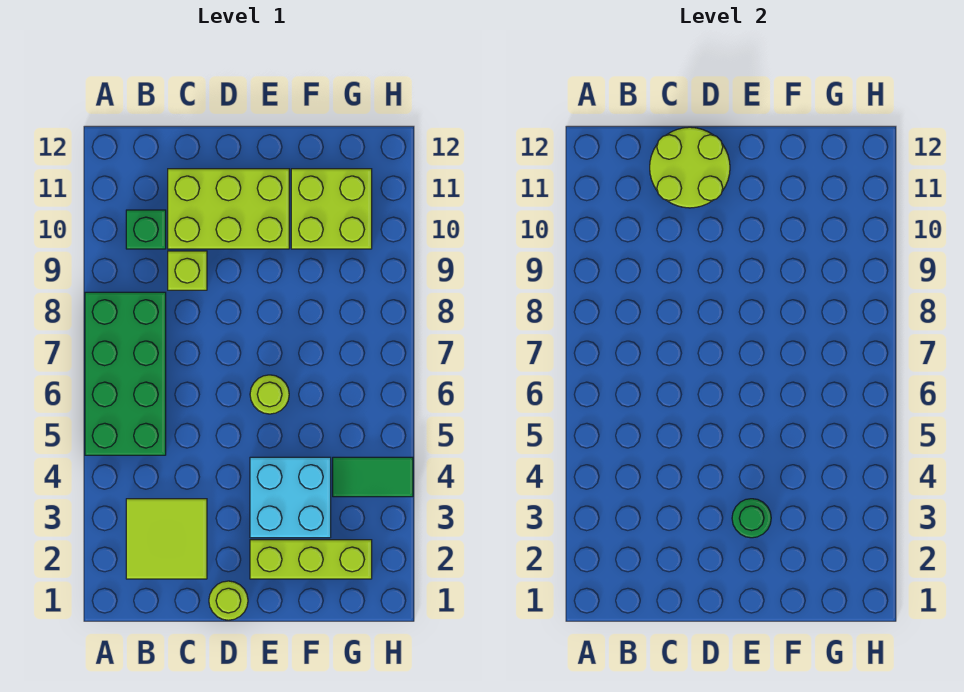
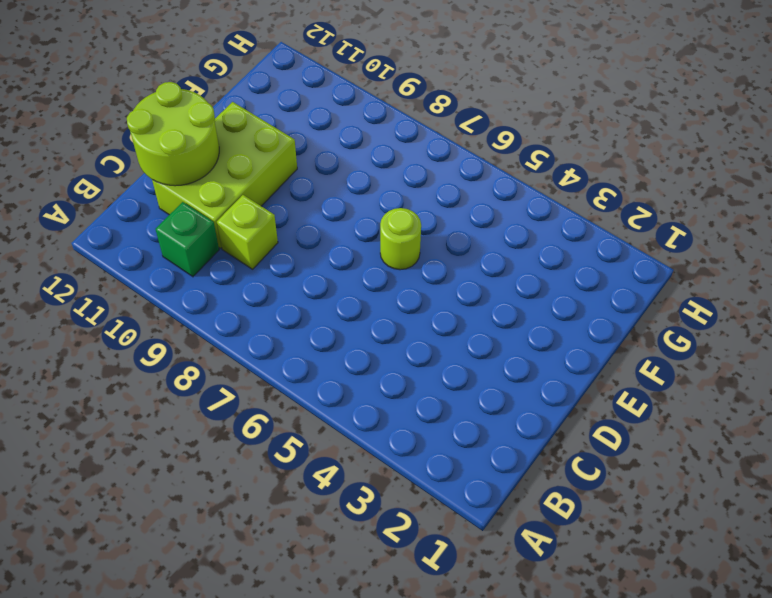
none -> green brick A5:B8 level 1
none -> lime tile B2:C3 level 1
none -> lime round brick D1 level 1

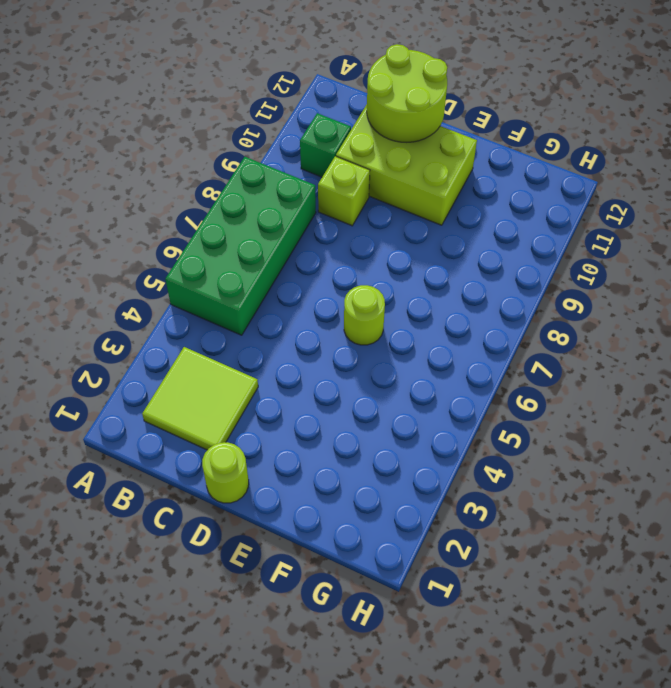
none -> lime brick E2:G2 level 1
none -> cyan brick E3:F4 level 1
none -> lime brick F10:G11 level 1

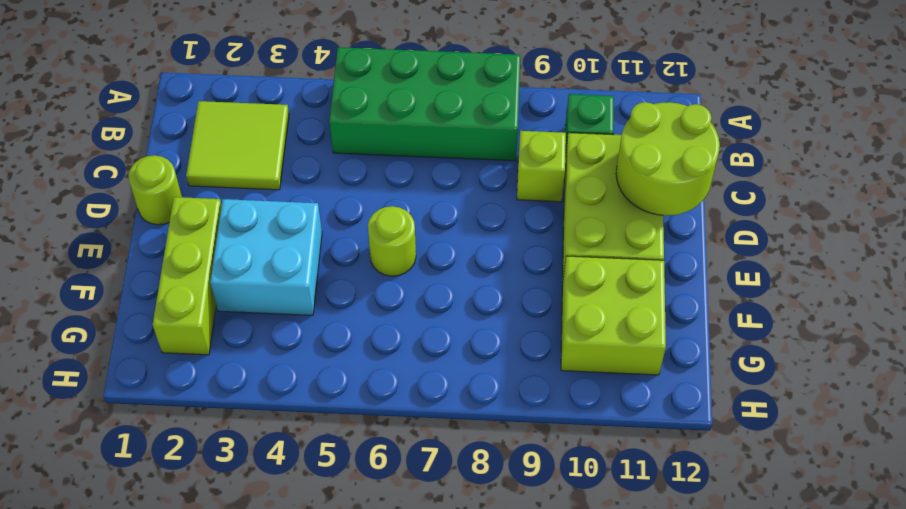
none -> green tile G4:H4 level 1
none -> green round brick E3 level 2

